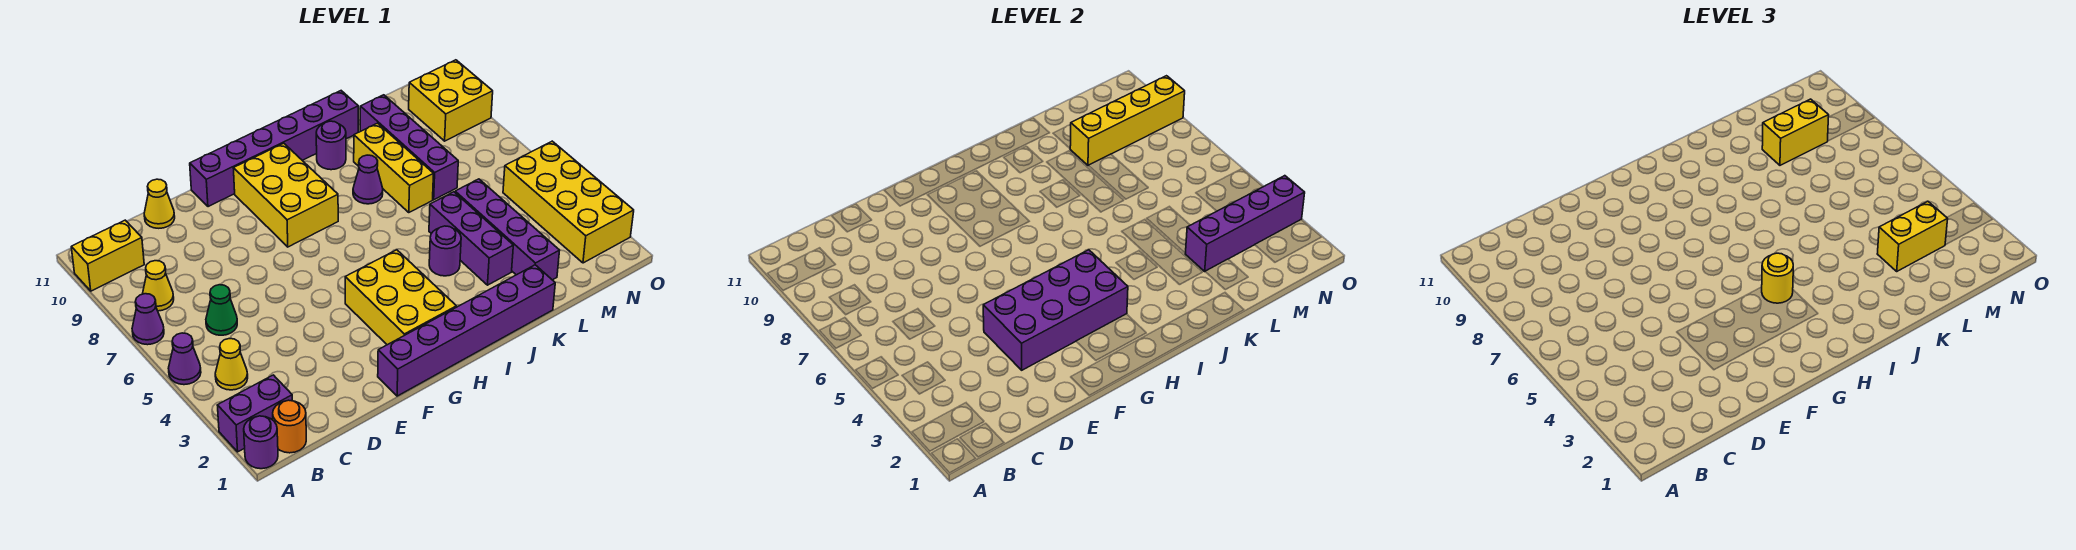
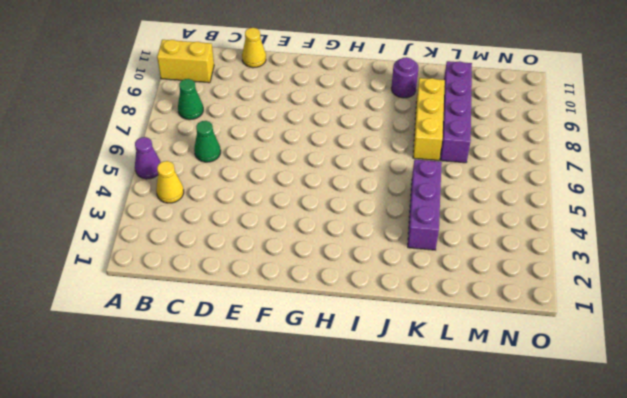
green cone B8 level 1 -> yellow cone B8 level 1
none -> purple round brick A1 level 1
none -> purple brick A2:B2 level 1
none -> purple cone A7 level 1

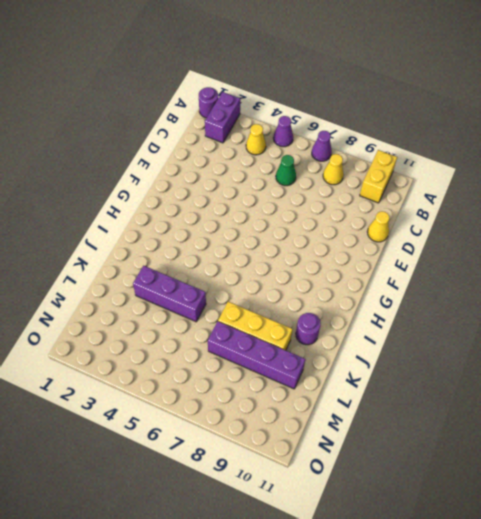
none -> orange round brick B1 level 1
none -> purple brick F1:K1 level 1
none -> purple brick F11:K11 level 1

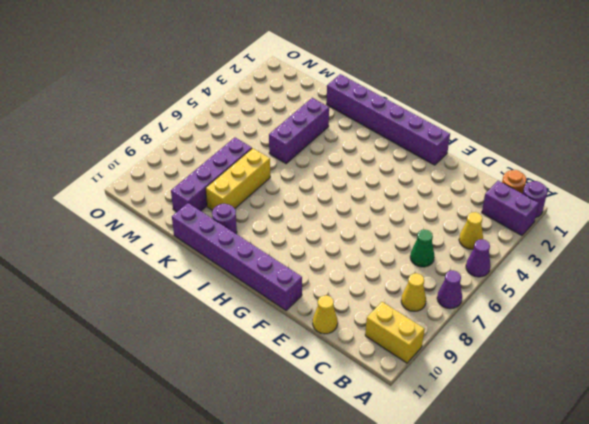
none -> yellow brick G2:H4 level 1
none -> yellow brick G8:H10 level 1
none -> purple round brick J4 level 1

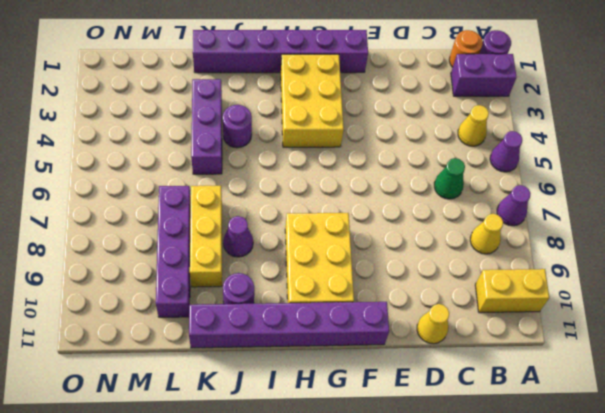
none -> purple brick L2:L5 level 1
none -> yellow brick N2:O5 level 1
none -> yellow brick N9:O10 level 1

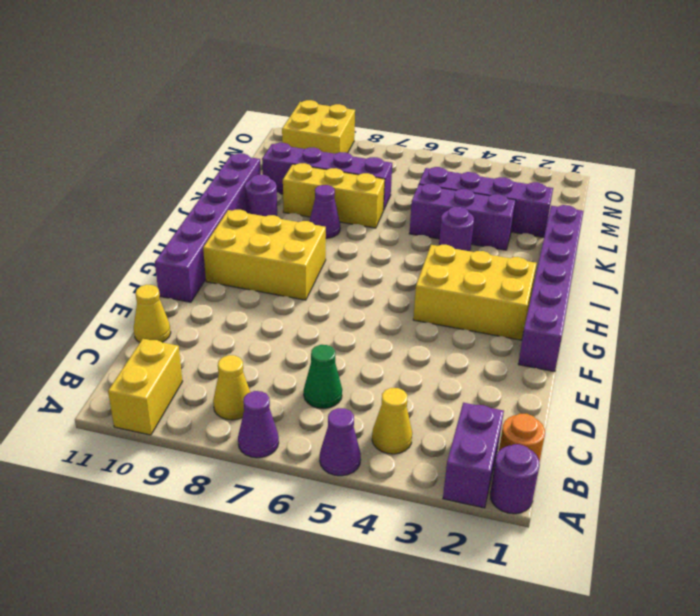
none -> yellow brick N2:O5 level 1
none -> purple brick E3:H4 level 2
none -> purple brick L3:O3 level 2

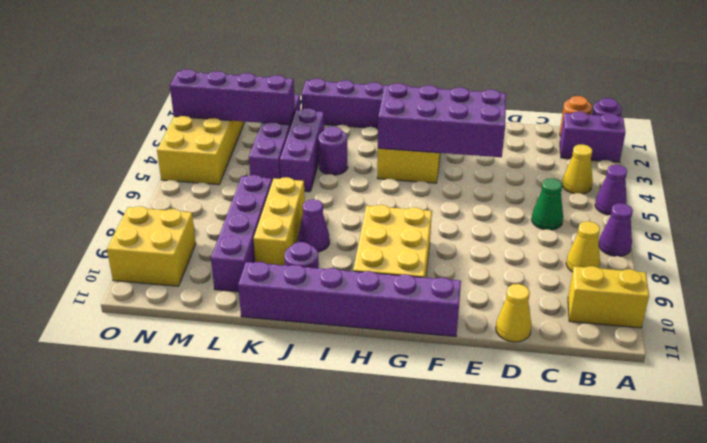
none -> yellow brick L9:O9 level 2
none -> yellow round brick H4 level 3
none -> yellow brick L3:M3 level 3

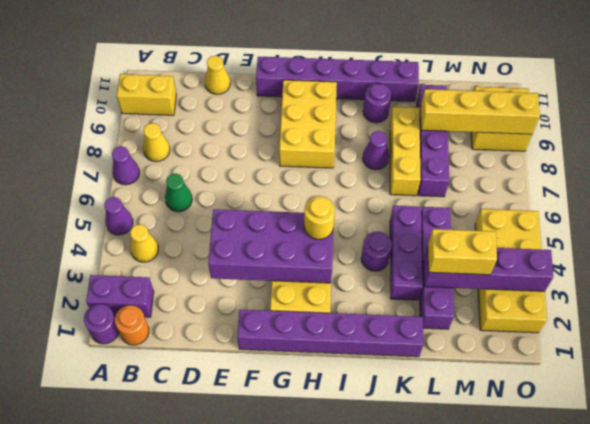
none -> yellow brick L9:M9 level 3

